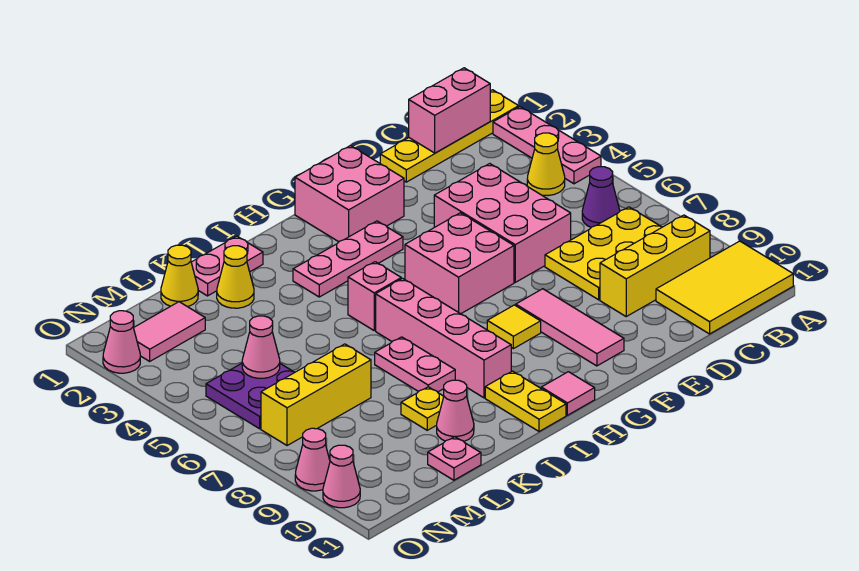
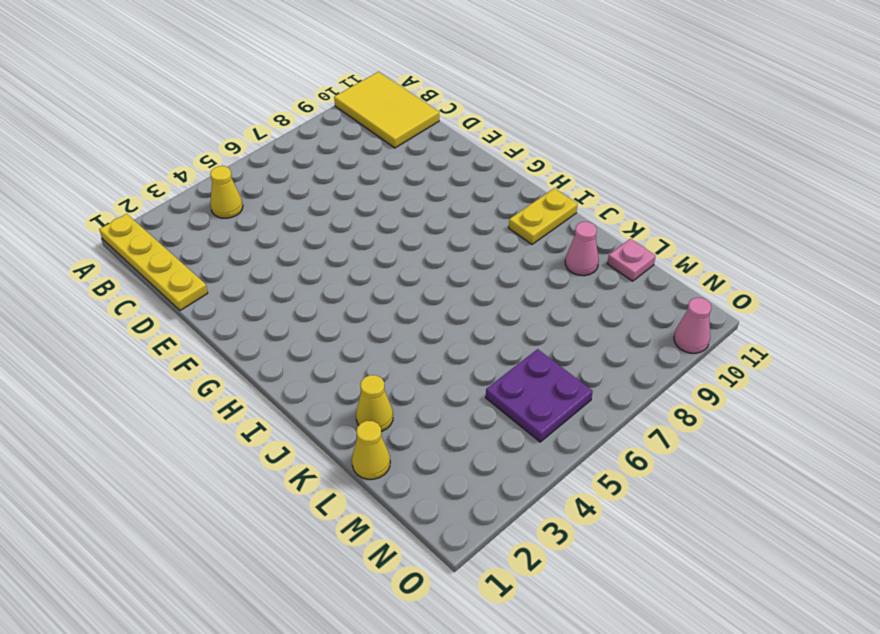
none -> pink plate A2:A4 level 1
none -> purple cone B6 level 1
none -> yellow plate B7:D8 level 1
none -> yellow brick B9:D9 level 1

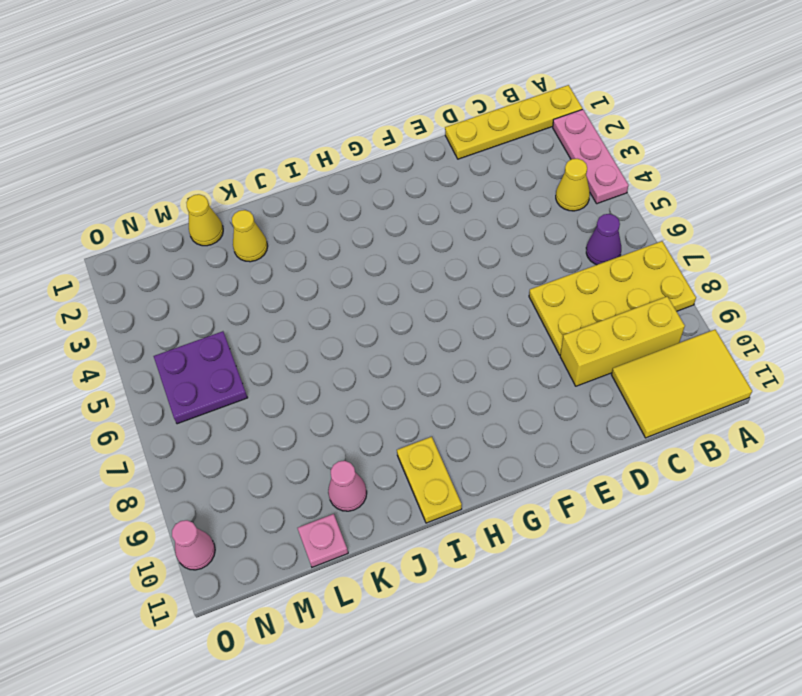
yellow plate A7:D8 level 1 -> yellow plate B7:D8 level 1
none -> pink brick D4:E6 level 1
none -> pink brick F1:G2 level 1
none -> pink brick F5:G6 level 1
none -> pink tile F8:F10 level 1

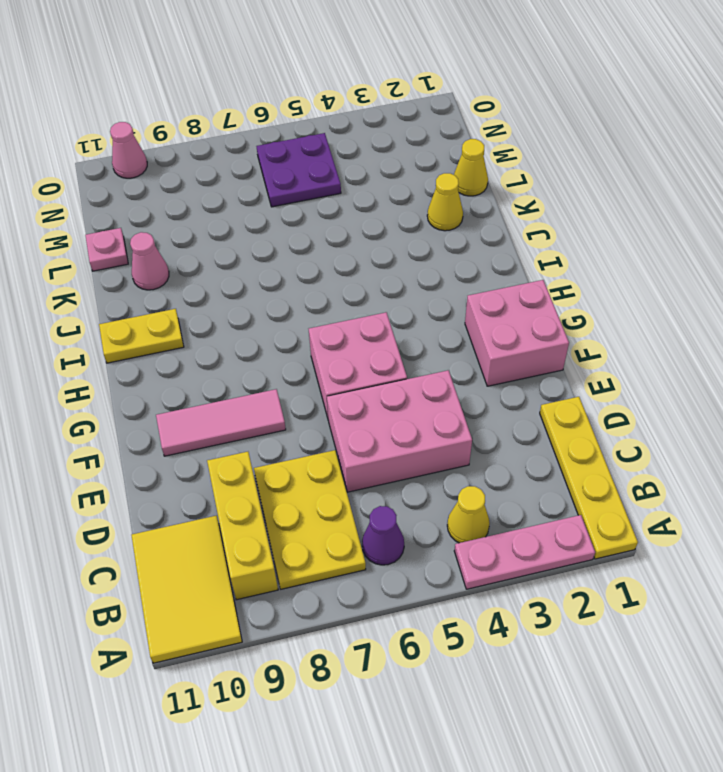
none -> pink plate G3:I3 level 1
none -> yellow tile G8 level 1
none -> pink tile H11 level 1
none -> pink brick I5 level 1

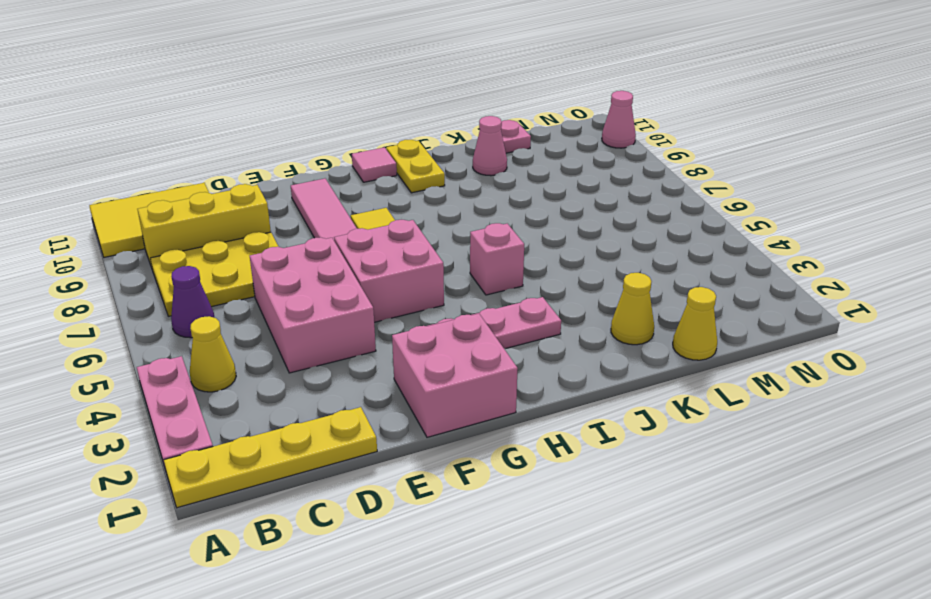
none -> pink brick I6:I9 level 1
none -> pink plate J1:K1 level 1
none -> pink plate J7:J8 level 1
none -> yellow plate K9 level 1

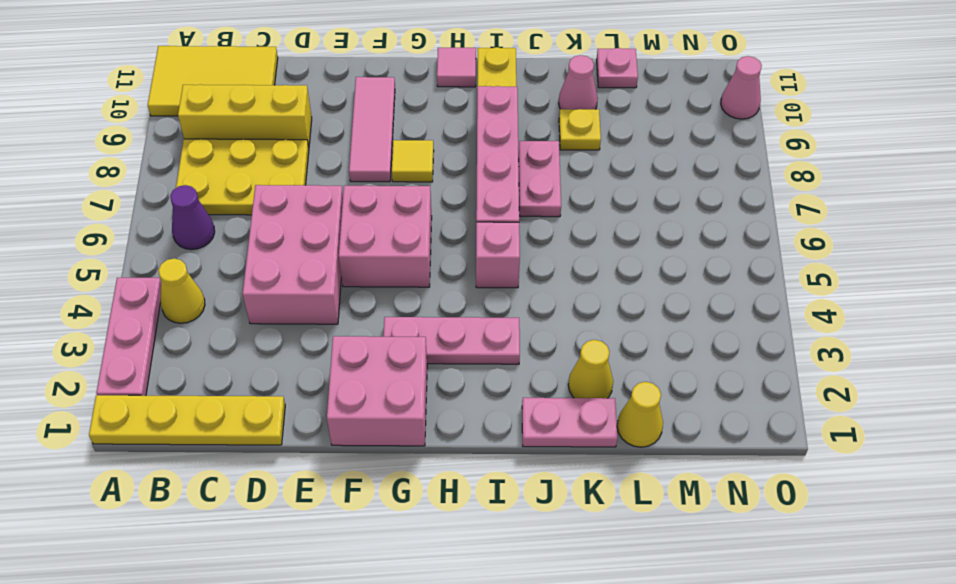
none -> yellow brick L7:N7 level 1
none -> pink tile M2:N2 level 1
none -> purple plate M5:N6 level 1
none -> pink cone O2 level 1

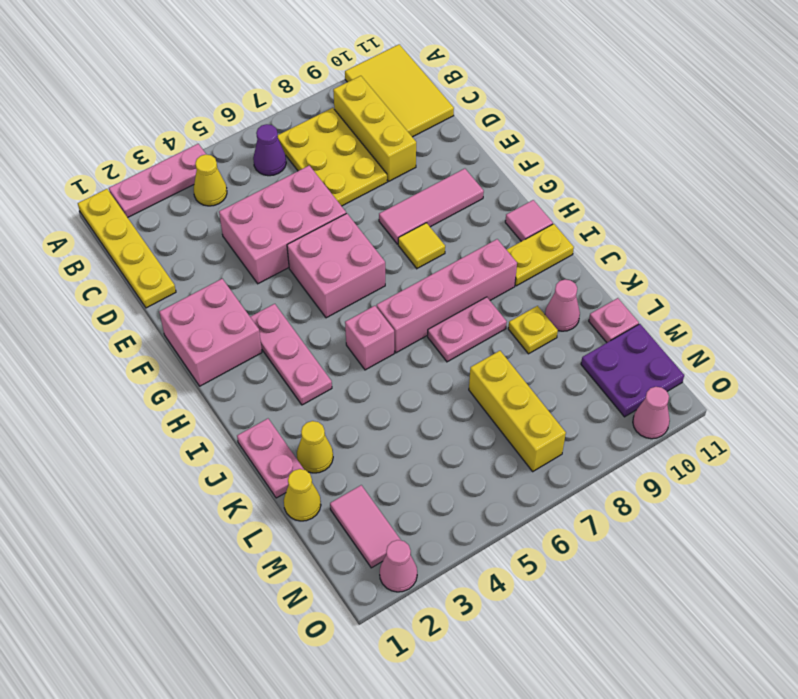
purple plate M10:N11 level 1 -> purple plate M5:N6 level 1
none -> pink cone O9 level 1
none -> pink brick B1:C1 level 2
none -> pink cone M5 level 2

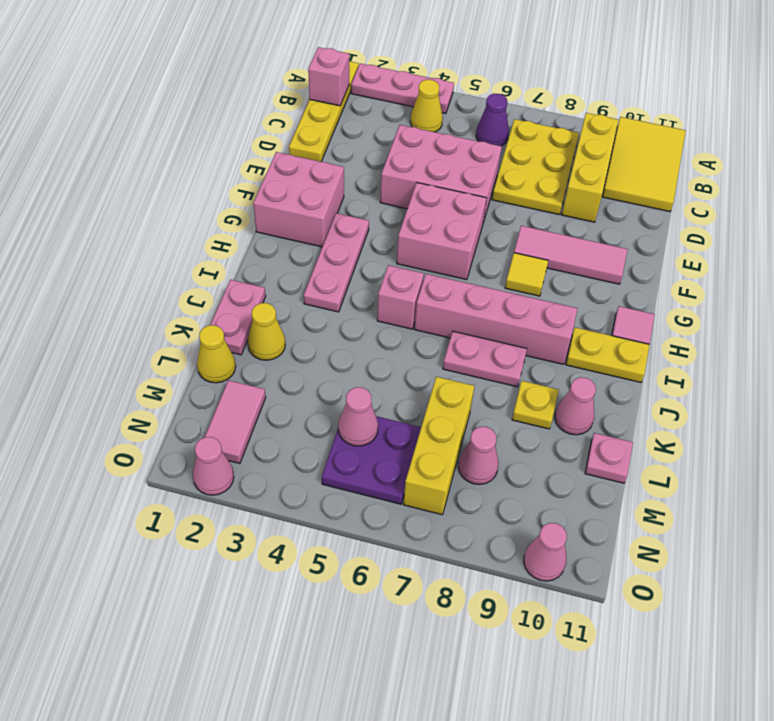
pink brick B1 level 2 -> pink brick B1:C1 level 2
pink cone M8 level 1 -> pink cone O9 level 1

